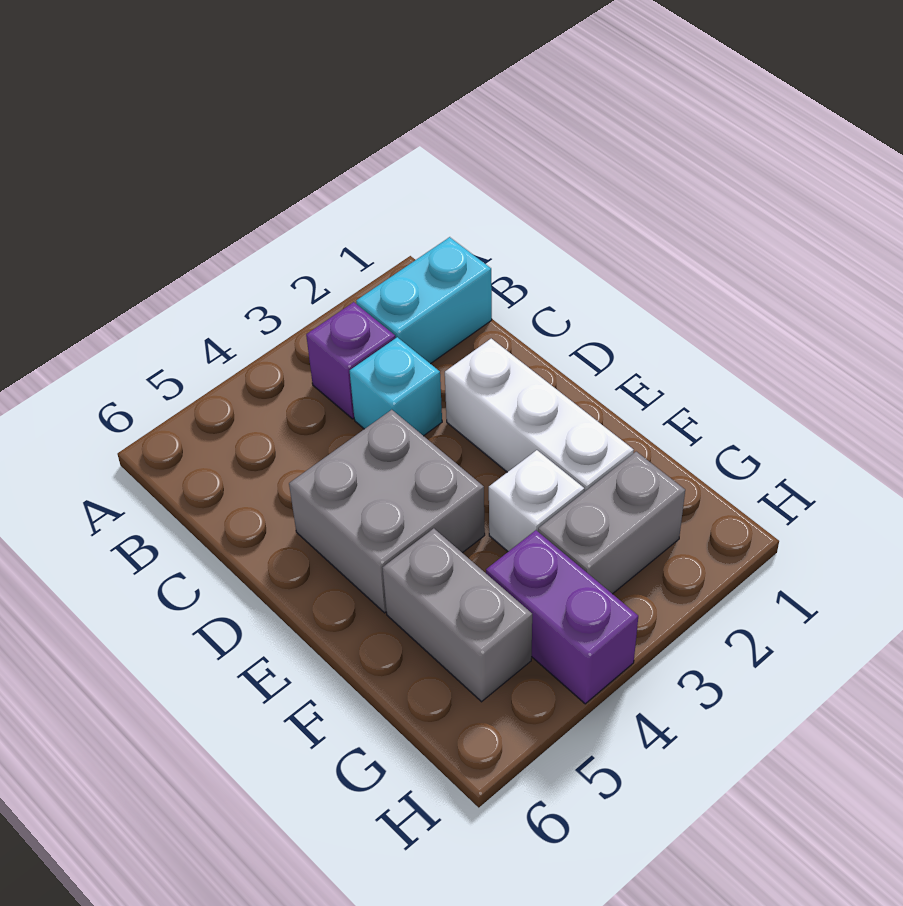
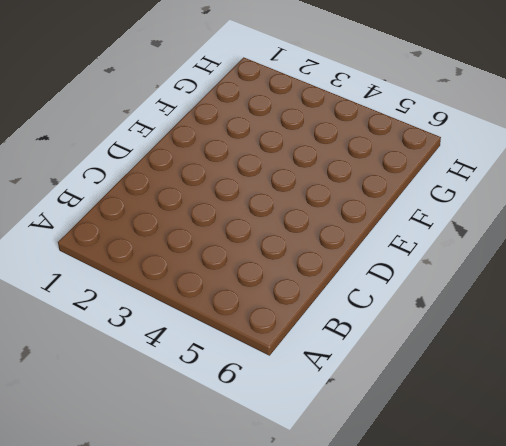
none -> cyan brick B1:B2 level 1
none -> purple brick B3 level 1

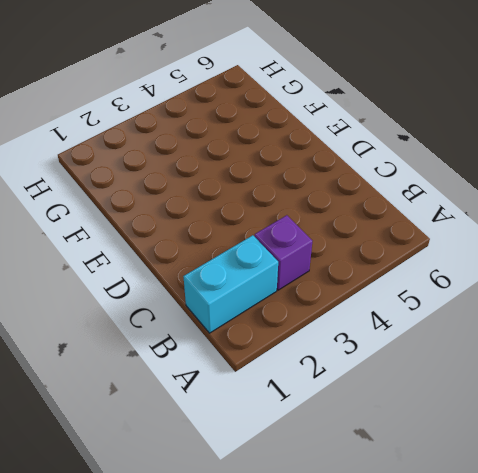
none -> cyan brick C3 level 1
none -> white brick D2:F2 level 1

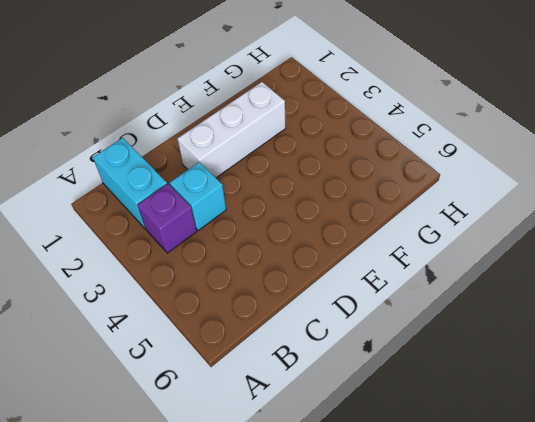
none -> grey brick D4:E5 level 1
none -> white brick F3 level 1

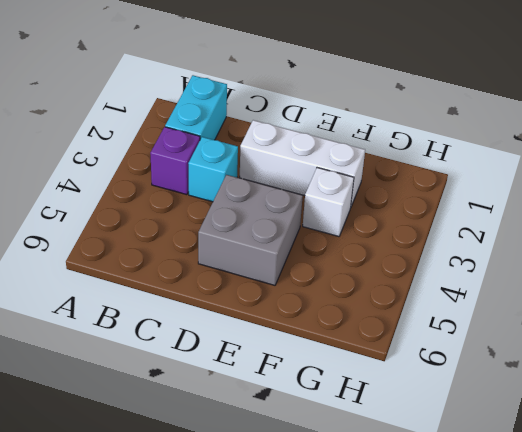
none -> grey brick F5:G5 level 1
none -> grey brick G2:G3 level 1

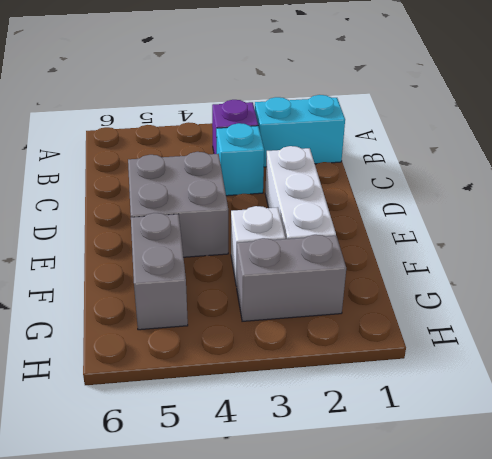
none -> purple brick G4:H4 level 1

